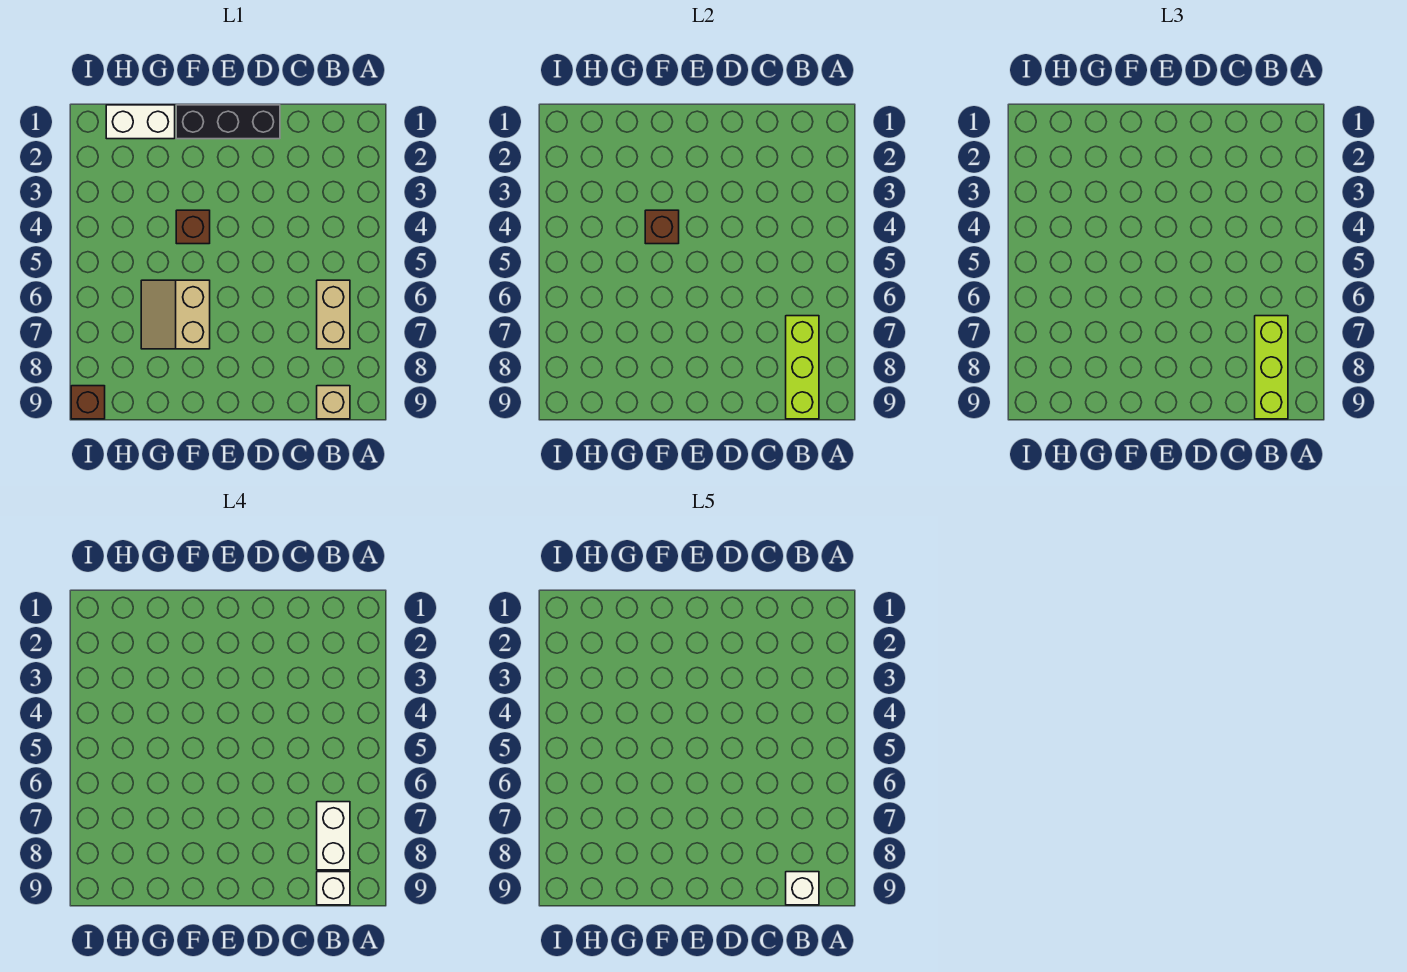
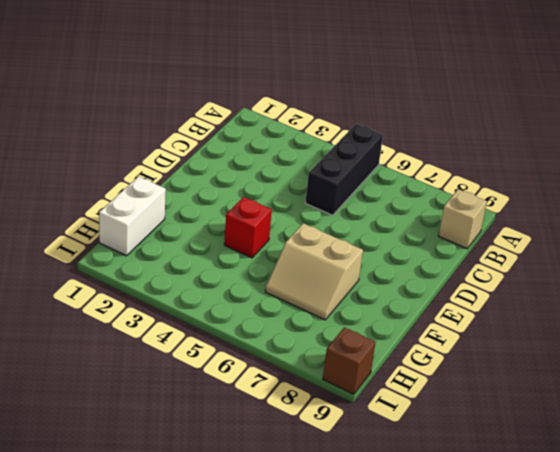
black brick A5:C5 level 1 -> black brick D1:F1 level 1
red brick F4 level 1 -> brown brick F4 level 1
none -> tan brick B6:B7 level 1
none -> lime brick B7:B9 level 2
none -> brown brick F4 level 2

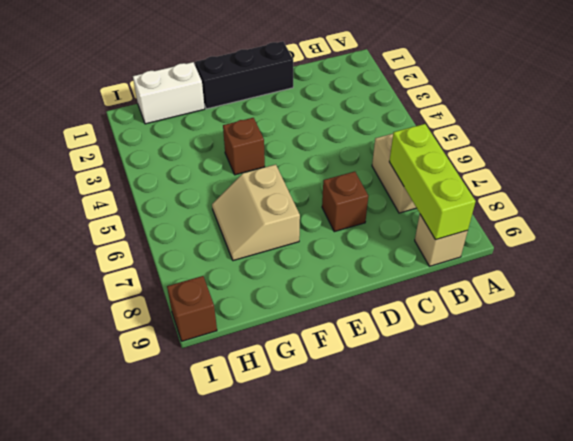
brown brick D7 level 1 -> brown brick F4 level 2
none -> lime brick B7:B9 level 3
none -> white brick B7:B8 level 4
none -> white brick B9 level 4

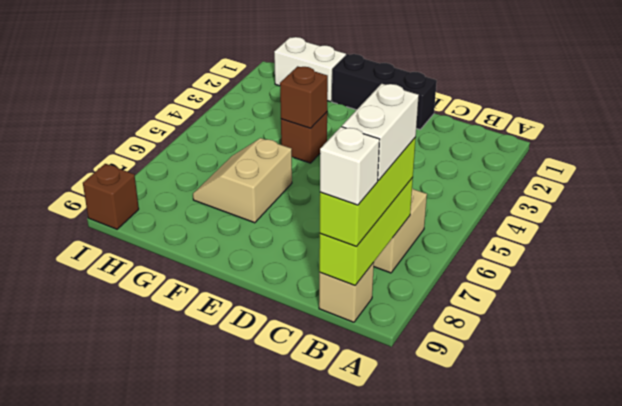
none -> white brick B9 level 5

